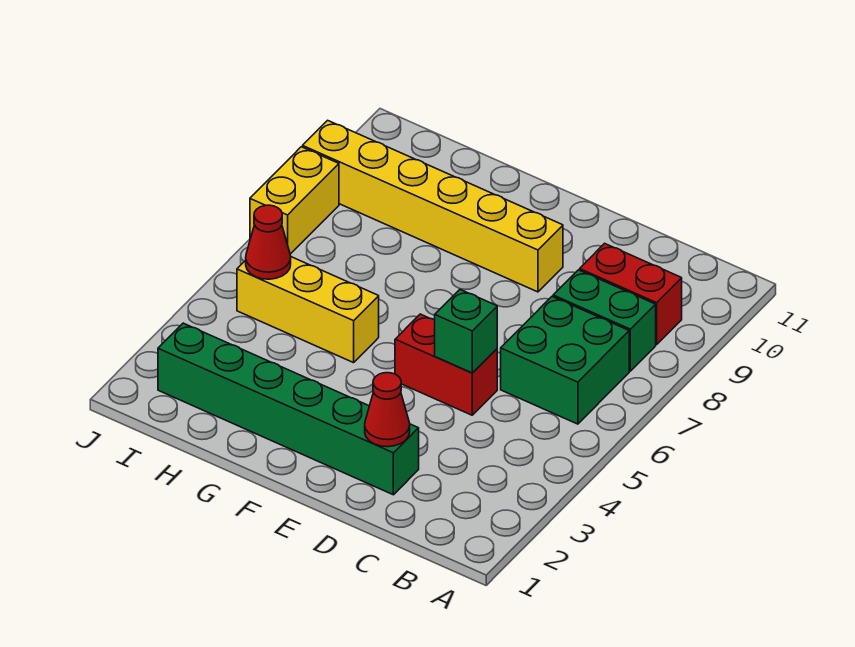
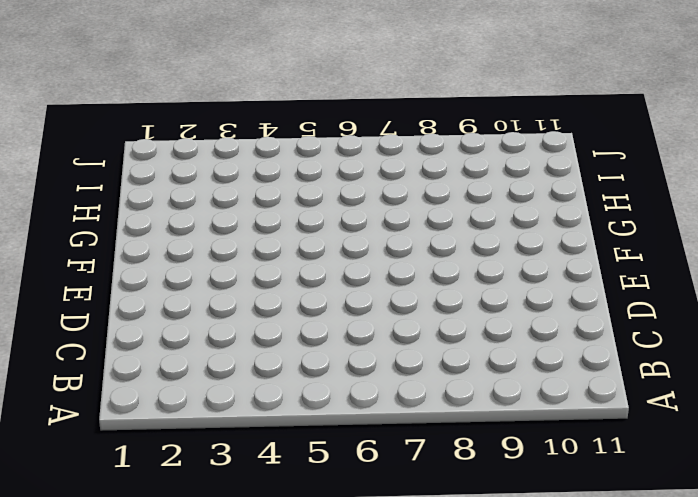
none -> green brick B6:C7 level 1
none -> green brick B8:C8 level 1

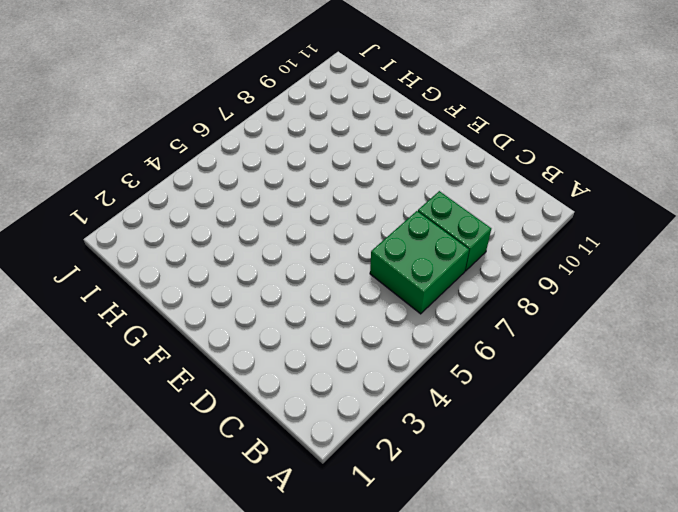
none -> red brick B9:C9 level 1
none -> green brick D2:I2 level 1

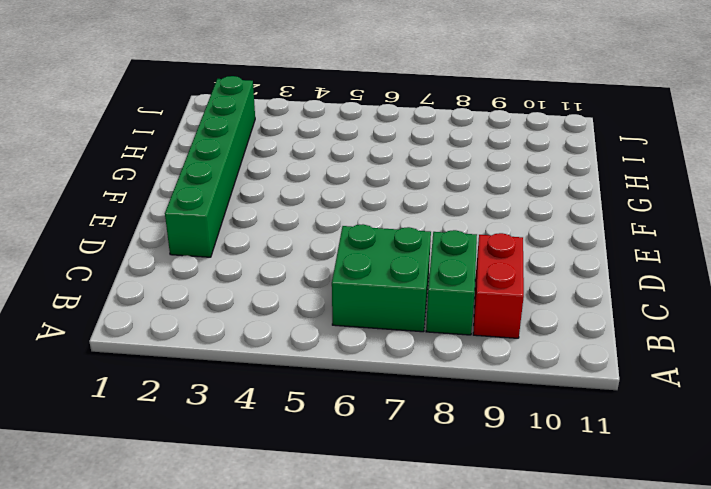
none -> red brick D5:E5 level 1
none -> yellow brick E9:J9 level 1

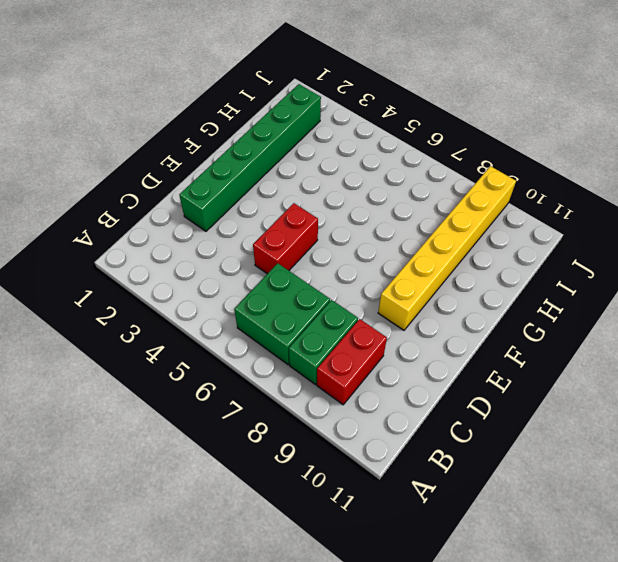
none -> yellow brick G5:I5 level 1
none -> yellow brick J7:J8 level 1

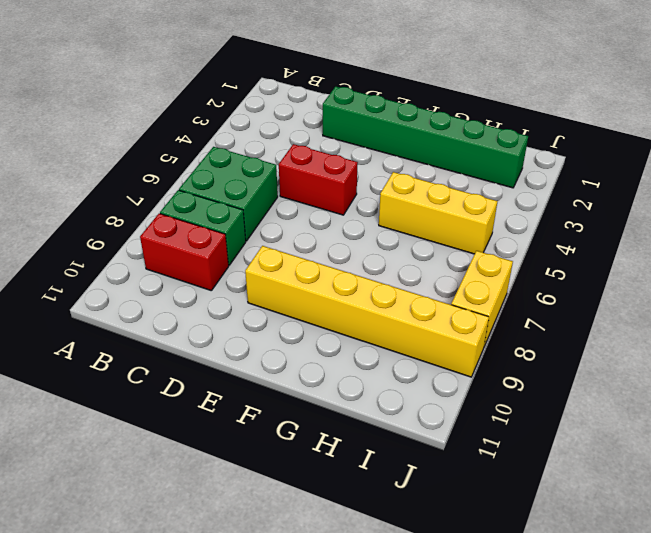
none -> red cone D2 level 2
none -> green brick D5 level 2

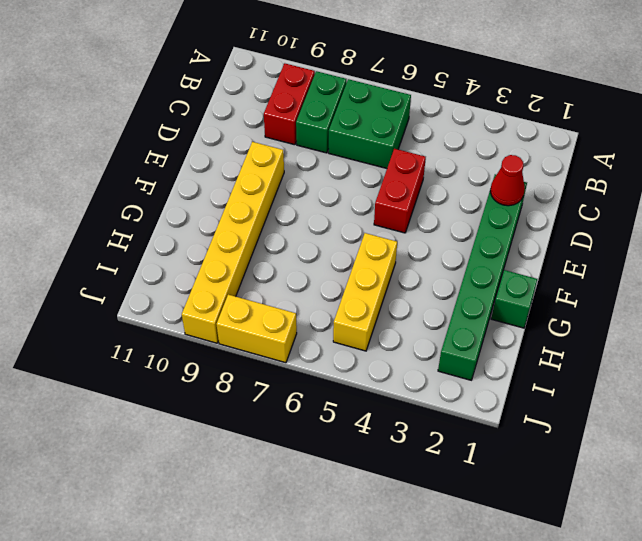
green brick G1 level 1 -> green brick D5 level 2
none -> red cone I5 level 2

